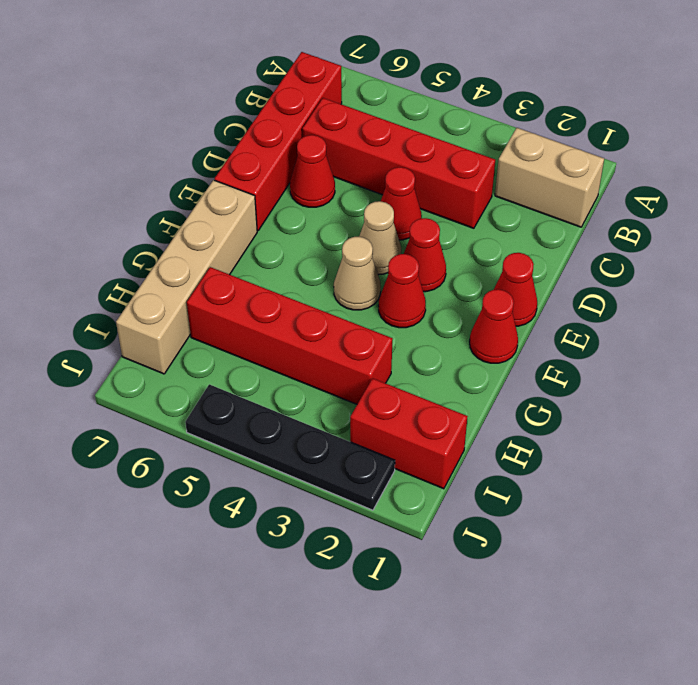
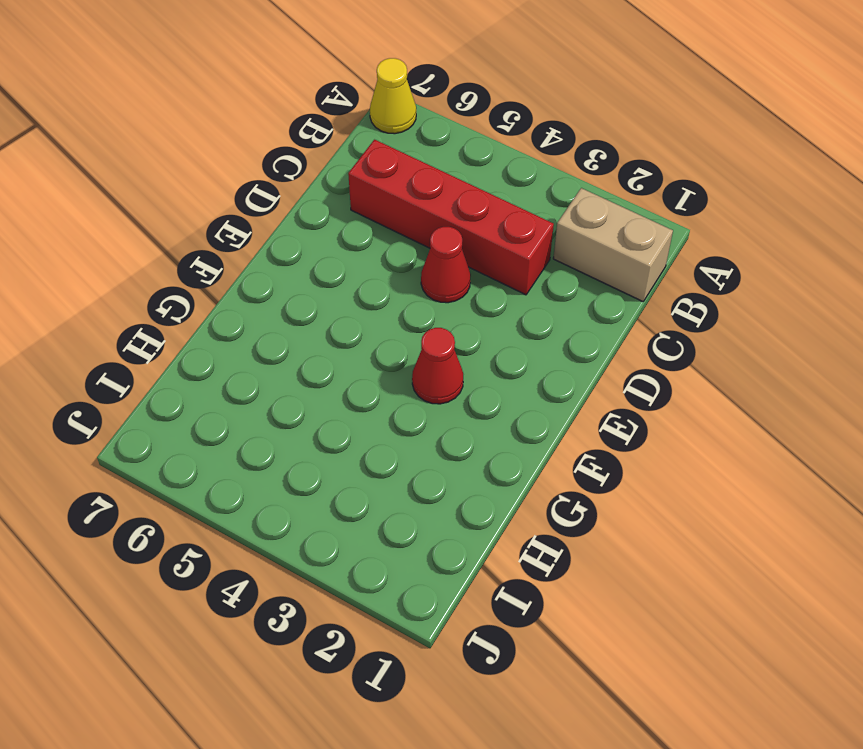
yellow cone A7 level 1 -> none
none -> red brick B7:E7 level 1
none -> red cone D6 level 1
none -> red cone E1 level 1

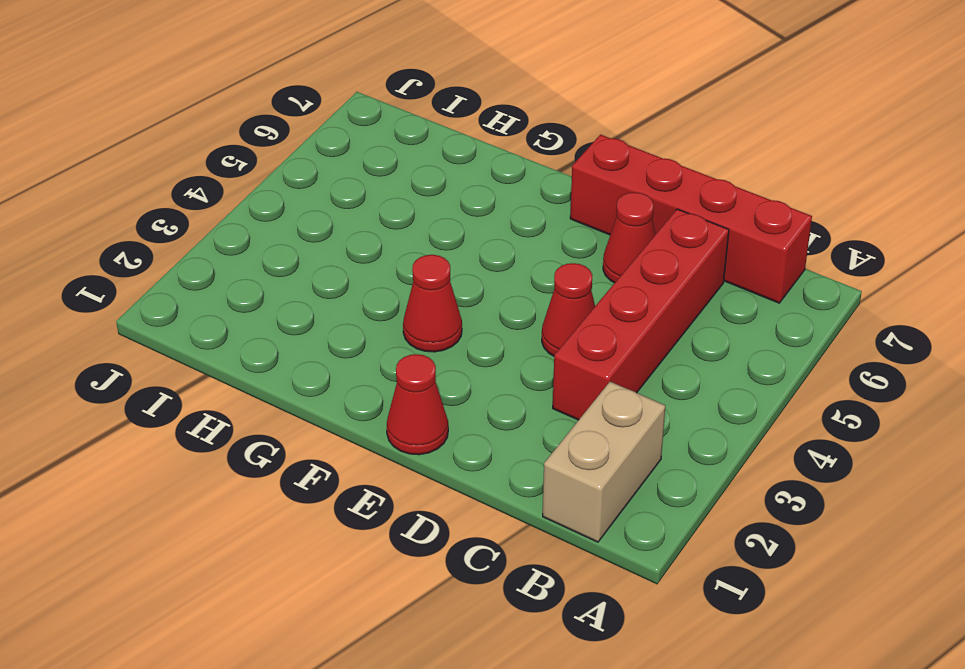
none -> red cone E3 level 1
none -> tan cone E4 level 1
none -> red cone F1 level 1

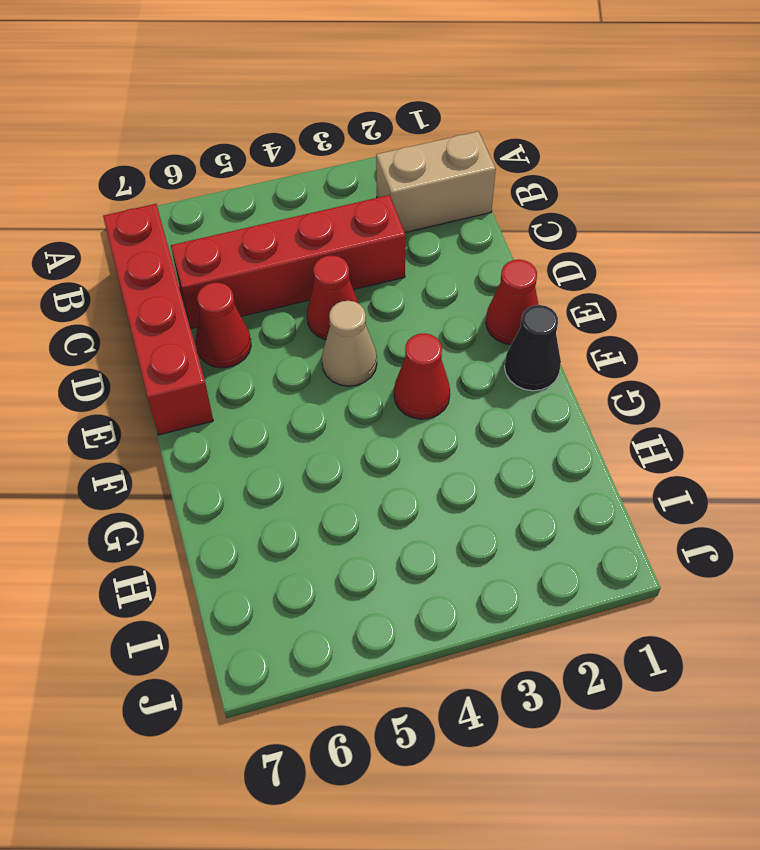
black cone F1 level 1 -> red cone F1 level 1
none -> red cone E3 level 1
none -> tan cone F4 level 1
none -> tan brick F7:I7 level 1

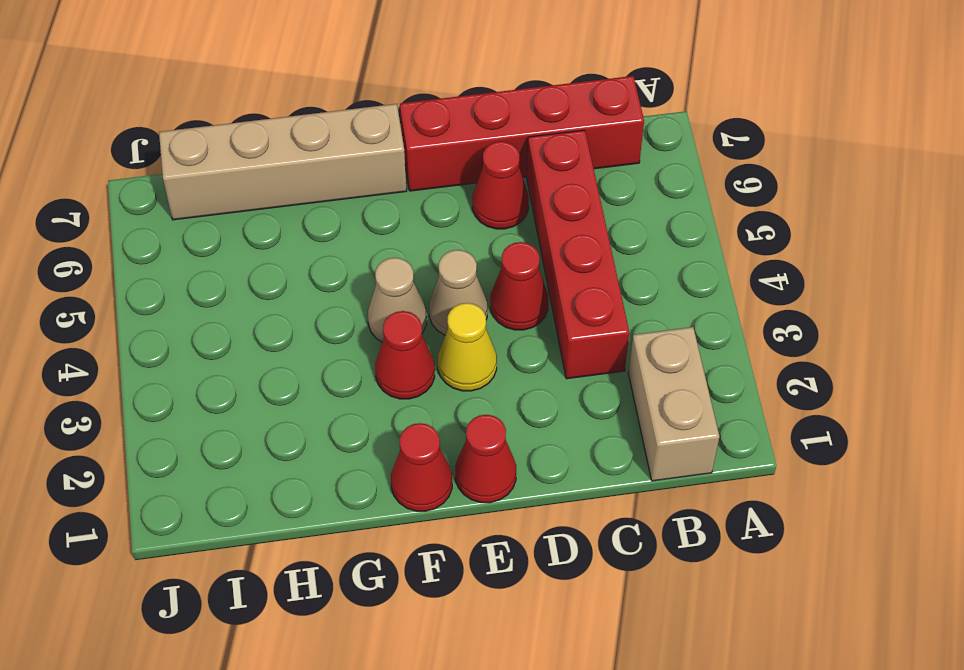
yellow cone E3 level 1 -> red cone E3 level 1
none -> red brick H3:H6 level 1
none -> red brick I1:I2 level 1
none -> black plate J2:J5 level 1

